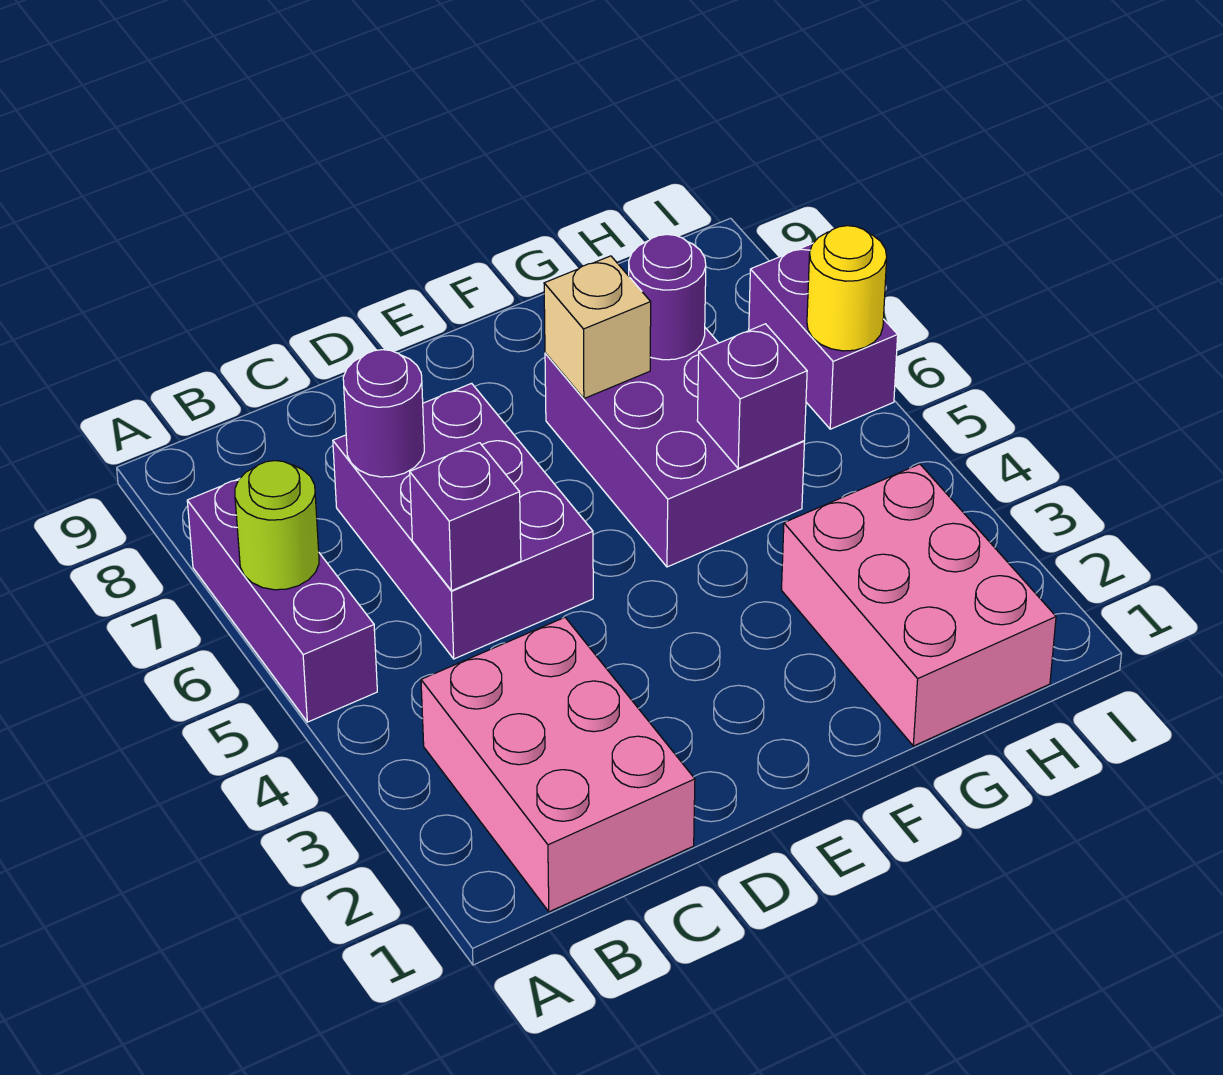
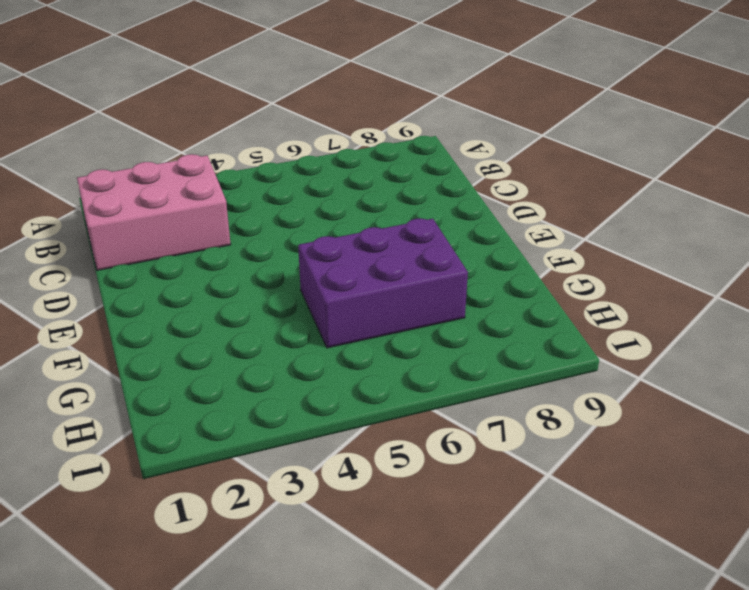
none -> purple brick A5:A7 level 1
none -> purple brick C5:D7 level 1
none -> pink brick G1:H3 level 1

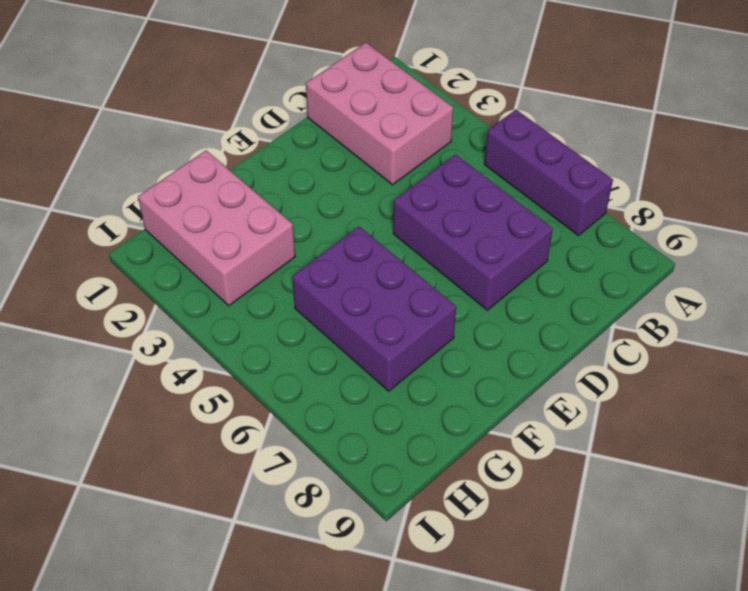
none -> purple brick I6:I7 level 1
none -> lime round brick A6 level 2
none -> purple brick C5 level 2

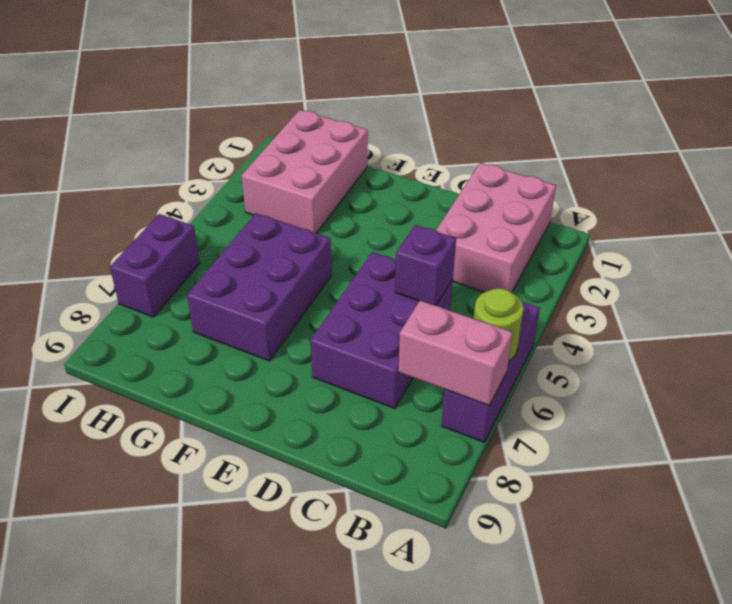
pink brick A7:B7 level 2 -> none
none -> purple round brick C7 level 2
none -> tan brick F7 level 2
none -> purple brick G5 level 2

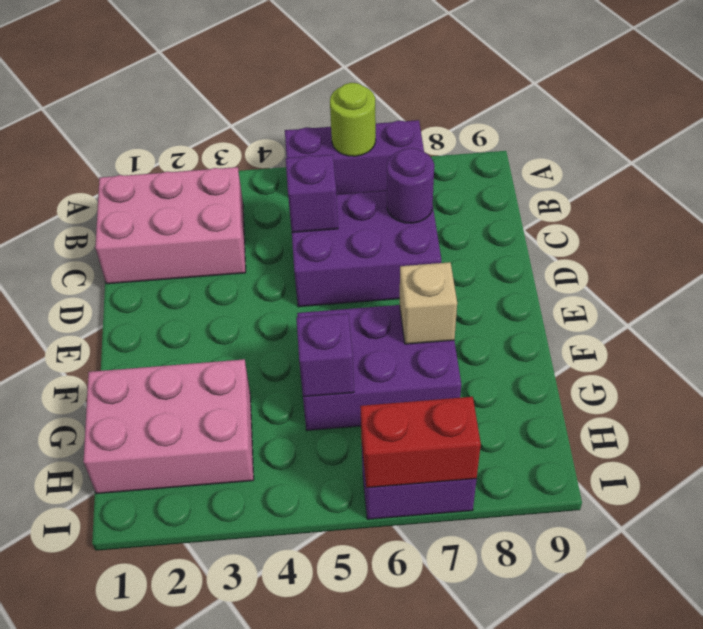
red brick I6:I7 level 2 -> yellow round brick I6 level 2
none -> purple round brick G7 level 2

